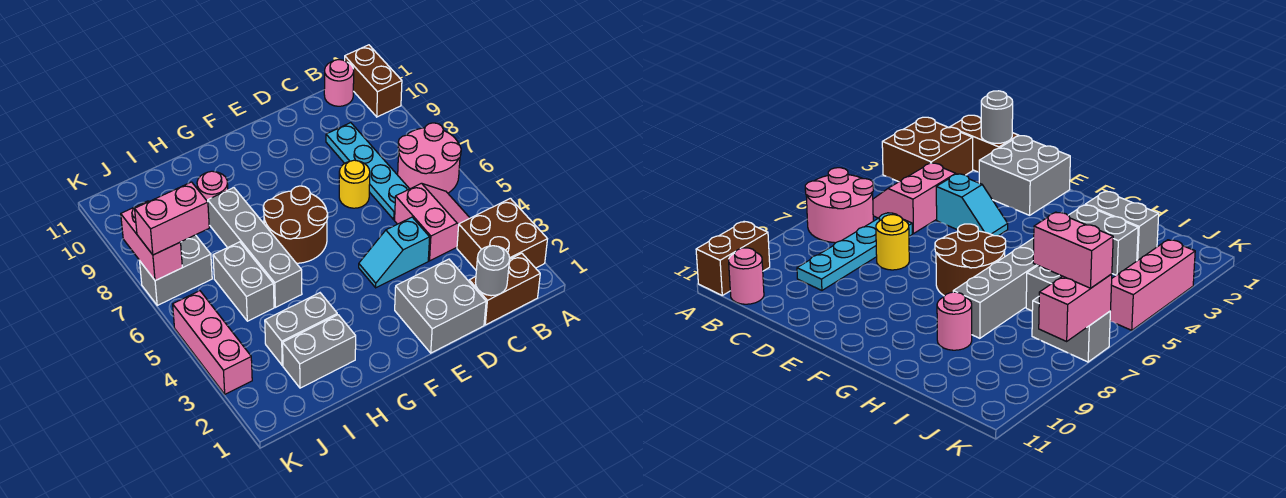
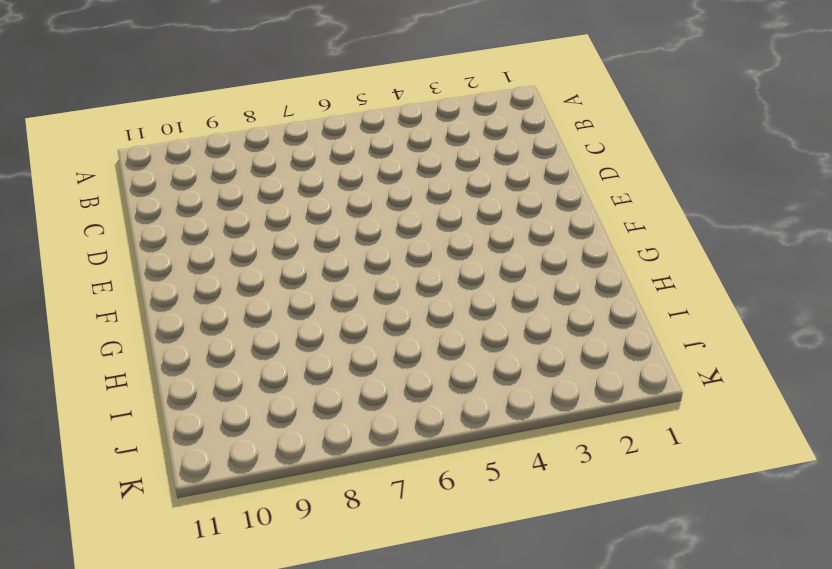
none -> brown brick A2:B3 level 1
none -> pink round brick A6:B7 level 1
none -> brown brick A10:A11 level 1

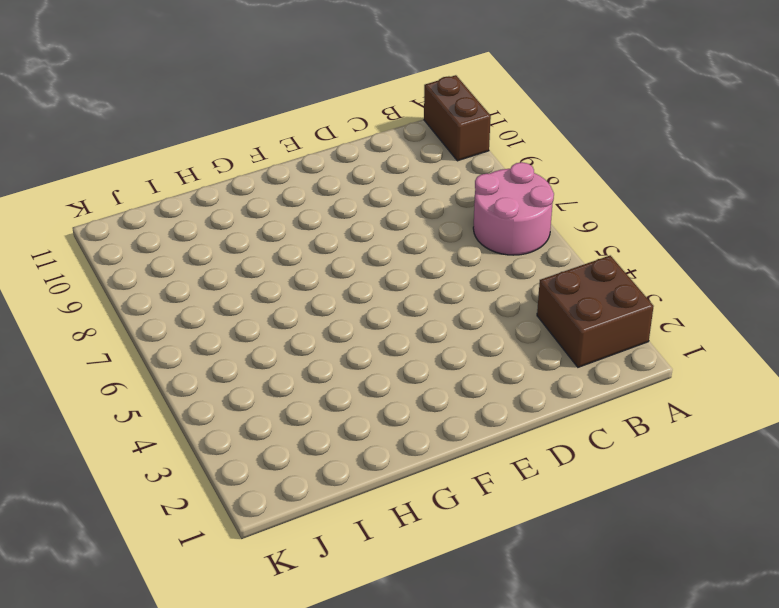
none -> brown brick B1:C1 level 1
none -> pink slope B4:C5 level 1 top C
none -> pink round brick B11 level 1

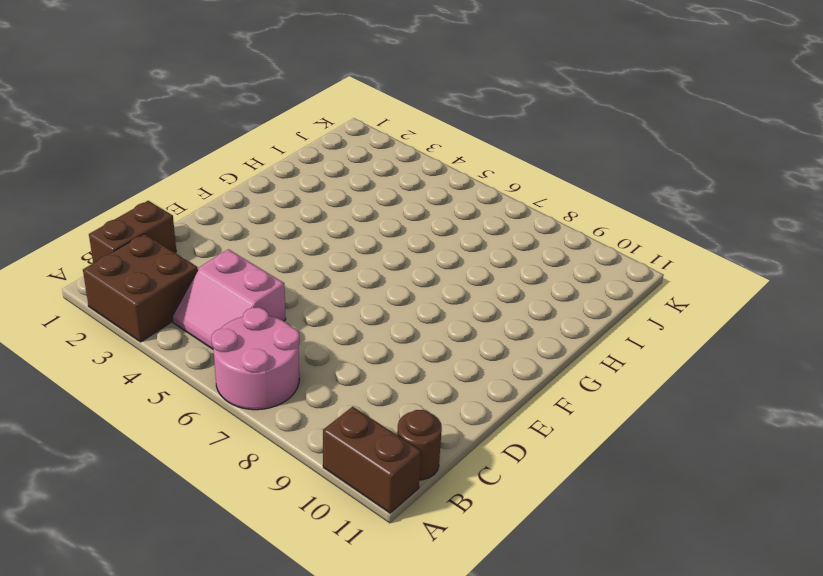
brown round brick B11 level 1 -> pink round brick B11 level 1
none -> cyan plate C6:C9 level 1
none -> grey brick D1:E2 level 1
none -> cyan slope D4:E4 level 1 top D

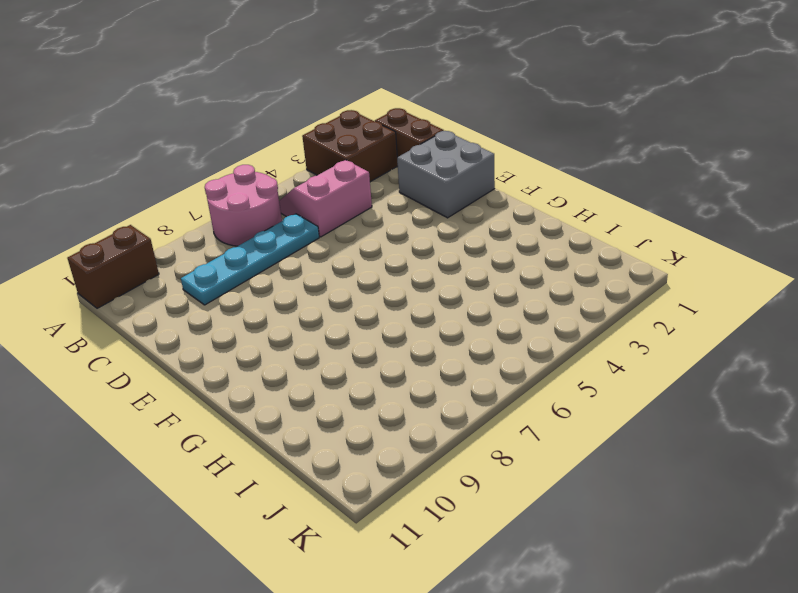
none -> pink round brick B11 level 1
none -> cyan slope D4:E4 level 1 top D
none -> yellow round brick D7 level 1

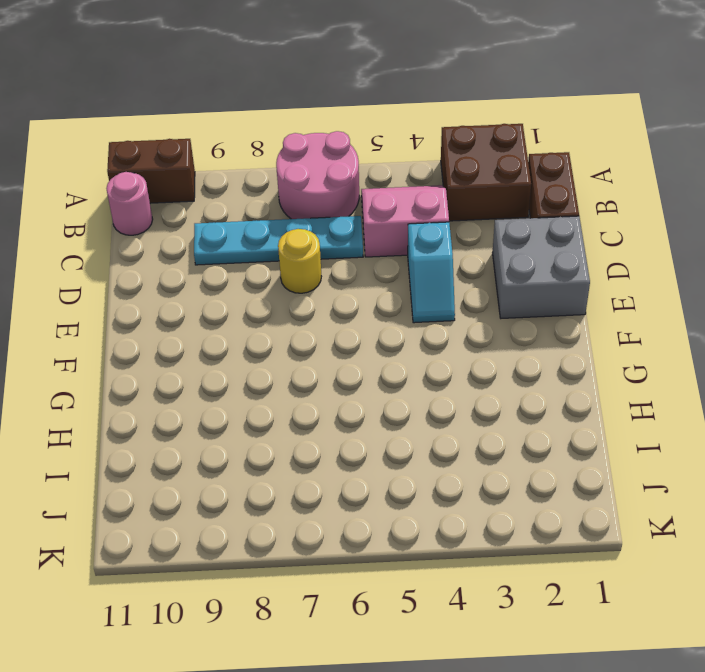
none -> brown round brick F6:G7 level 1
none -> grey brick H2:I2 level 1
none -> grey brick H3:I3 level 1

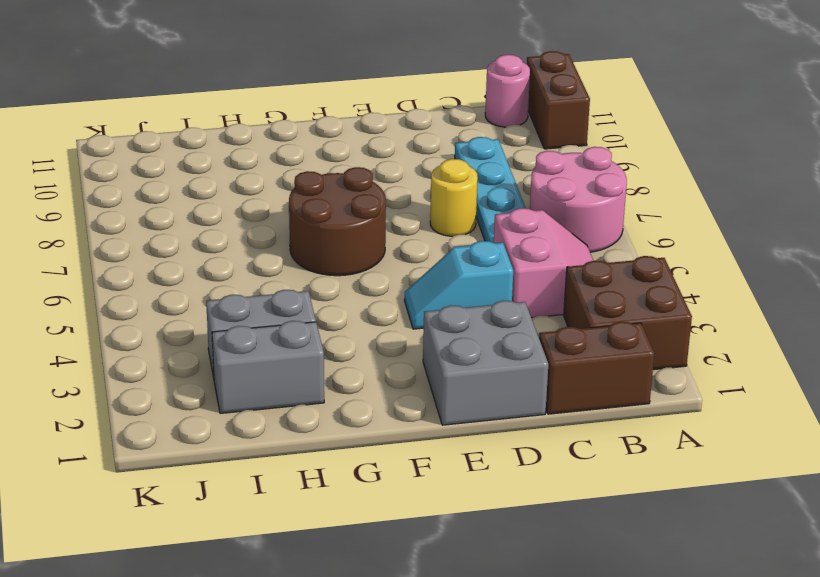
none -> grey brick H5:H8 level 1
none -> pink round brick H9 level 1
none -> grey brick I5:I6 level 1

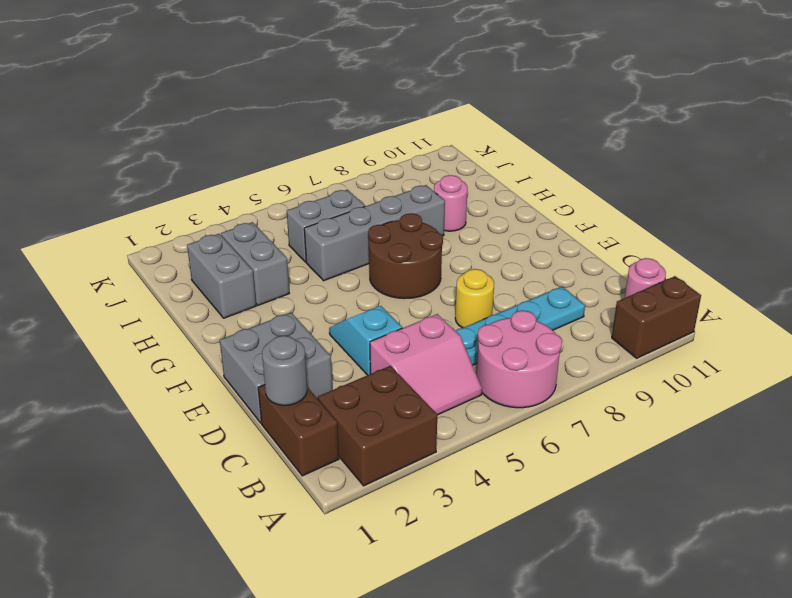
none -> grey brick J7:K7 level 1
none -> pink brick K3:K5 level 1
none -> pink brick K7:K8 level 2

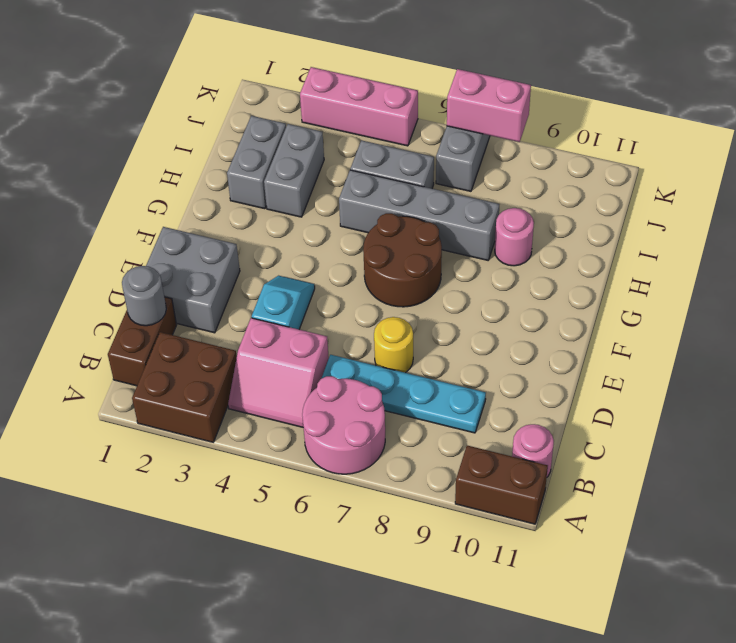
none -> pink brick J7:K7 level 3

